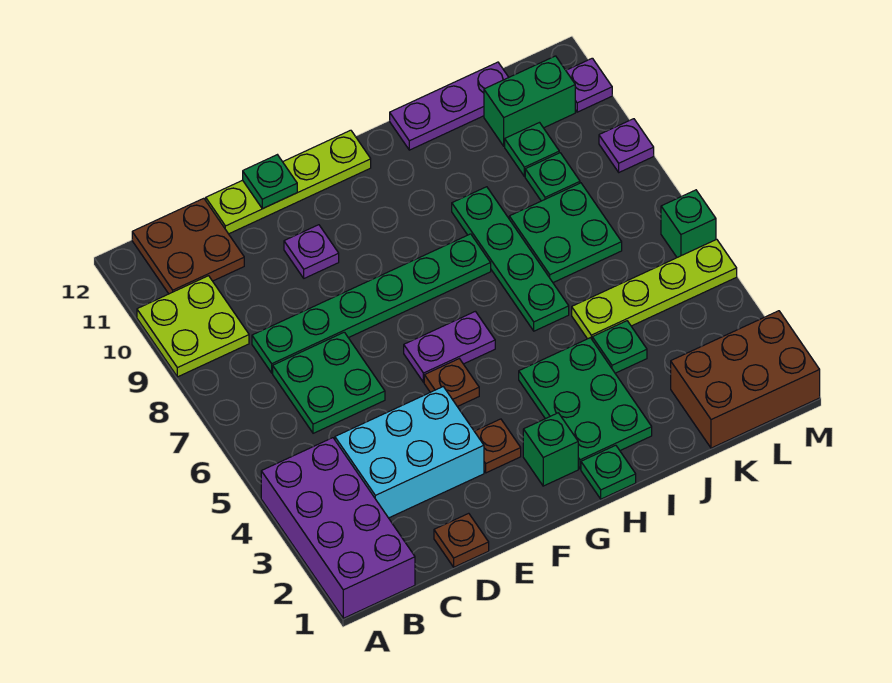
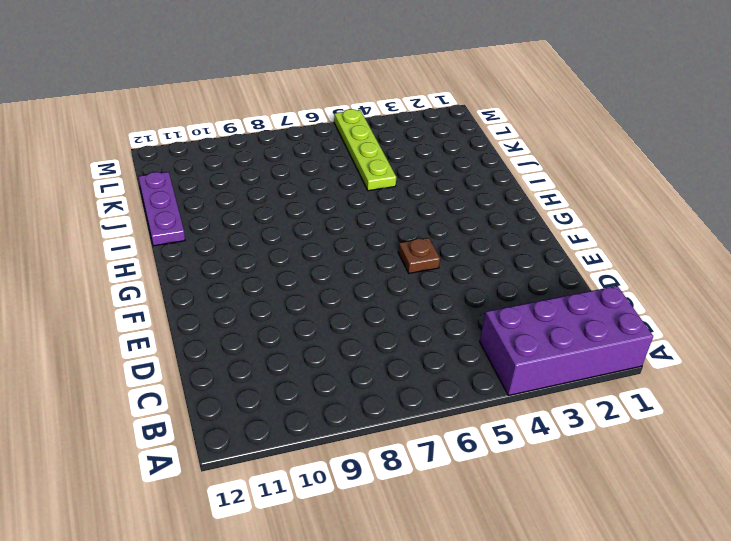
none -> lime plate A9:B10 level 1
none -> brown plate B11:C12 level 1
none -> cyan brick C3:E4 level 1

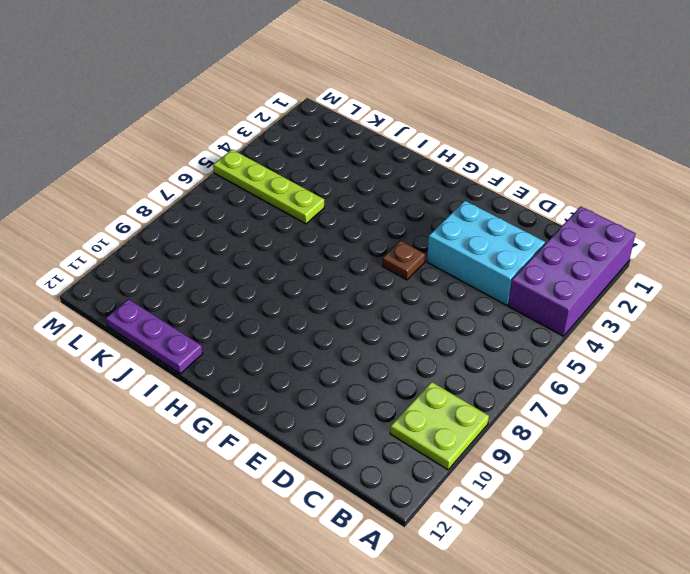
none -> brown plate B11:C12 level 1
none -> green plate C6:D7 level 1
none -> green plate C8:H8 level 1

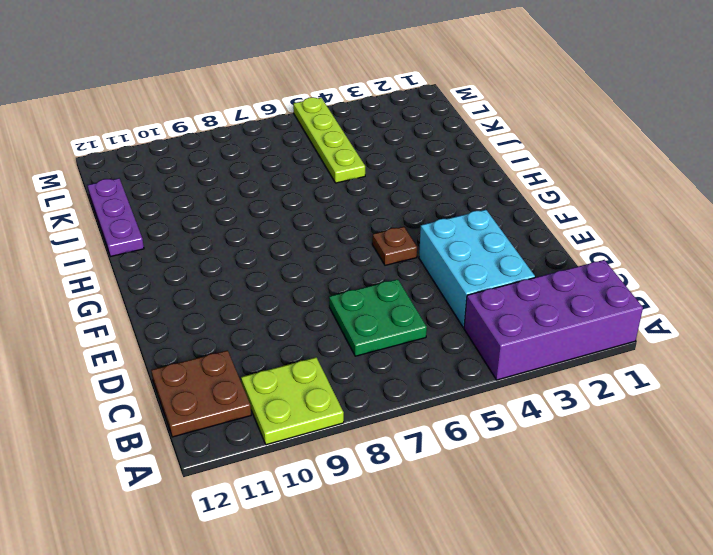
none -> green plate C8:H8 level 1
none -> brown plate D1 level 1
none -> lime plate D12:G12 level 1

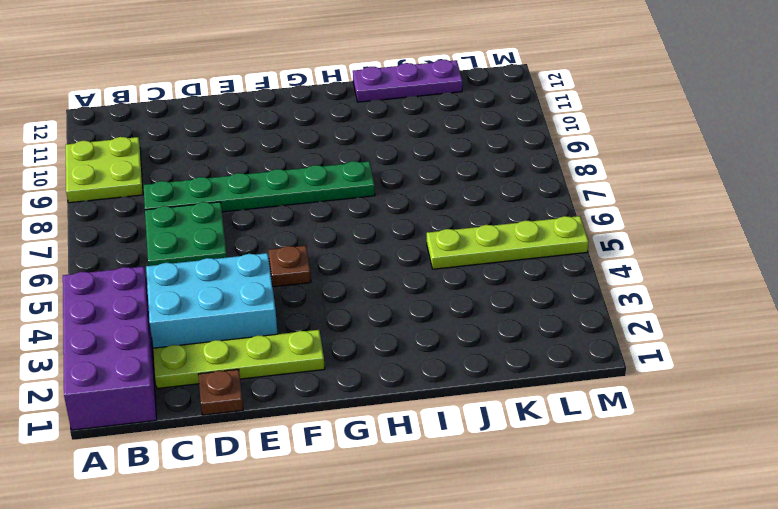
lime plate C2:F2 level 1 -> lime plate D12:G12 level 1
none -> brown plate B11:C12 level 1
none -> purple plate E10 level 1
none -> brown plate F3 level 1

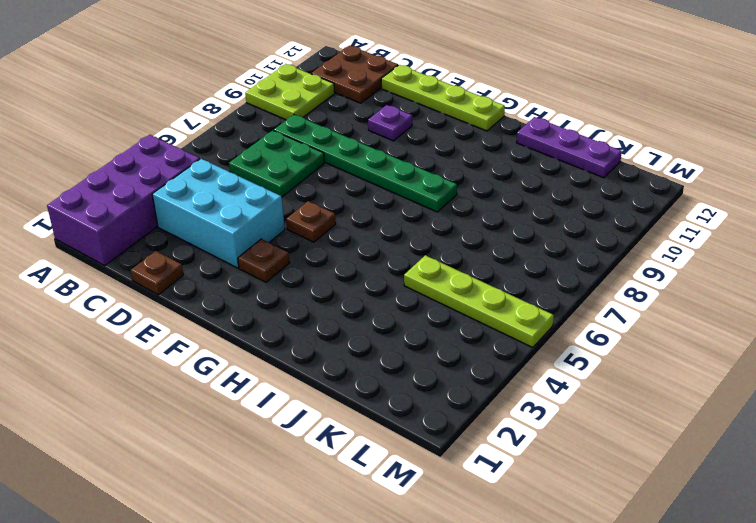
none -> purple plate F6:G6 level 1
none -> green brick G2 level 1
none -> green plate H1 level 1

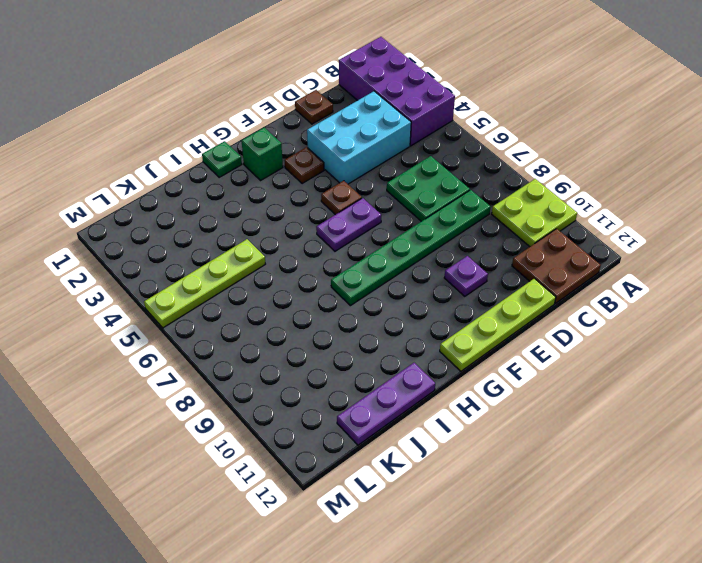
none -> green plate H2:I4 level 1
none -> green plate I6:I9 level 1
none -> green plate J4 level 1

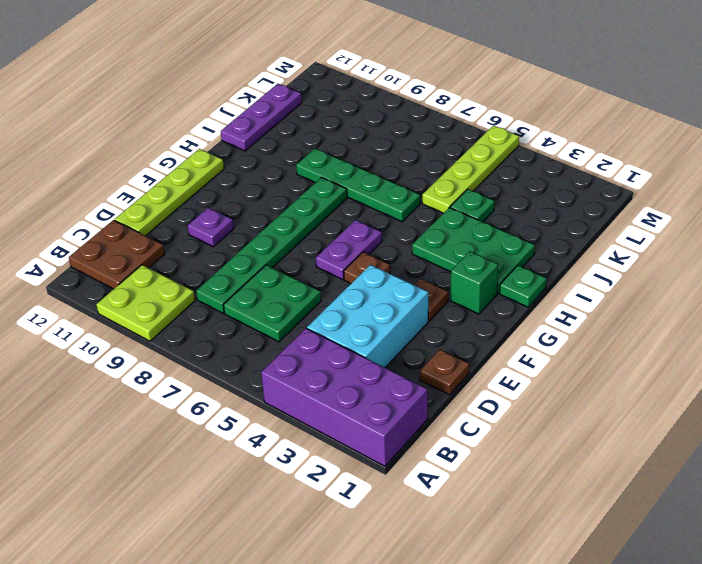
none -> green plate J7:K8 level 1
none -> brown brick K1:M2 level 1
none -> green plate K9 level 1

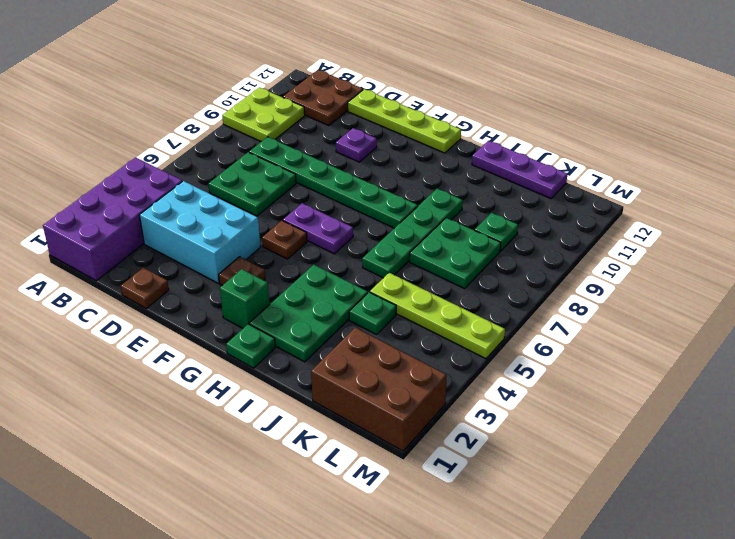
none -> green plate K10 level 1
none -> green brick K11:L11 level 1
none -> green brick M6 level 1

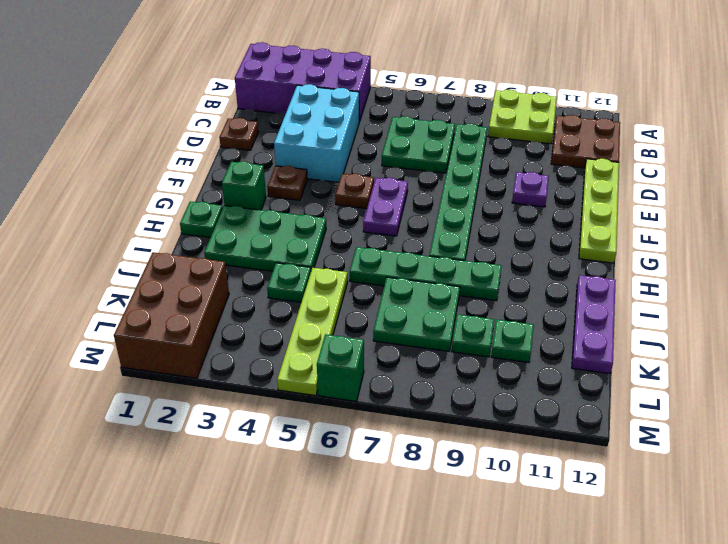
none -> green brick K11:L11 level 1
none -> purple plate M9 level 1
none -> purple plate M11 level 1

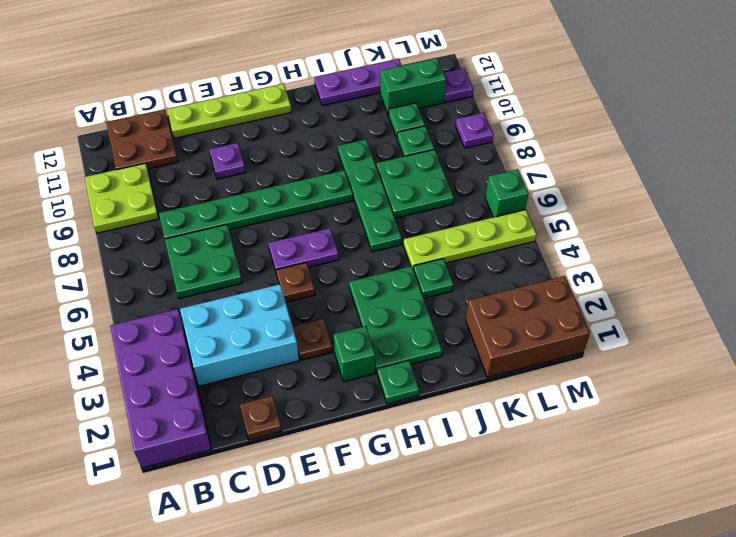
none -> green plate E12 level 2

